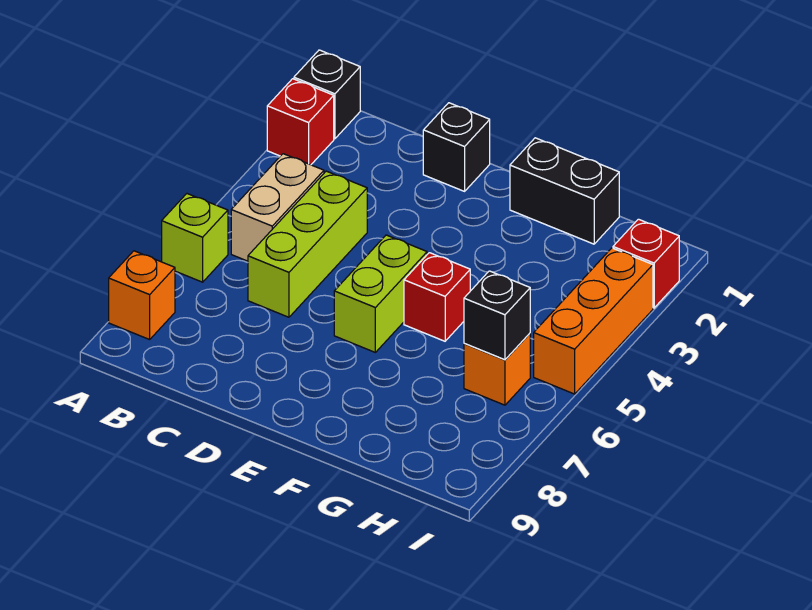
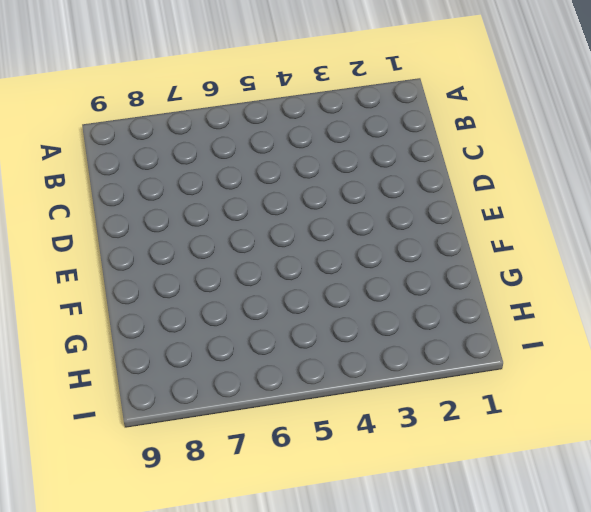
none -> black brick A1 level 1
none -> red brick A2 level 1
none -> lime brick A6 level 1

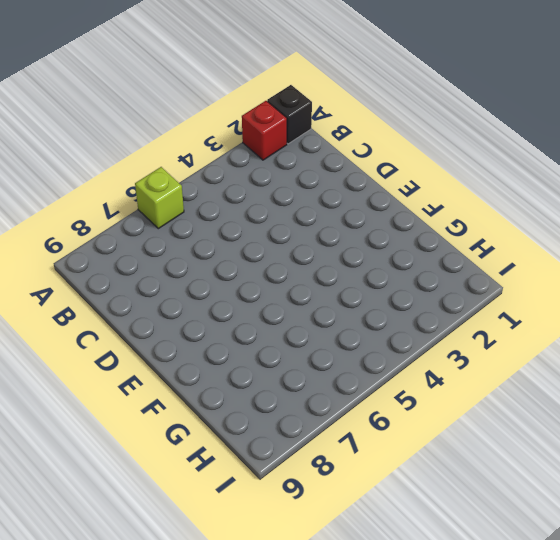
none -> orange brick A8 level 1
none -> tan brick B4:B5 level 1
none -> lime brick C4:C6 level 1

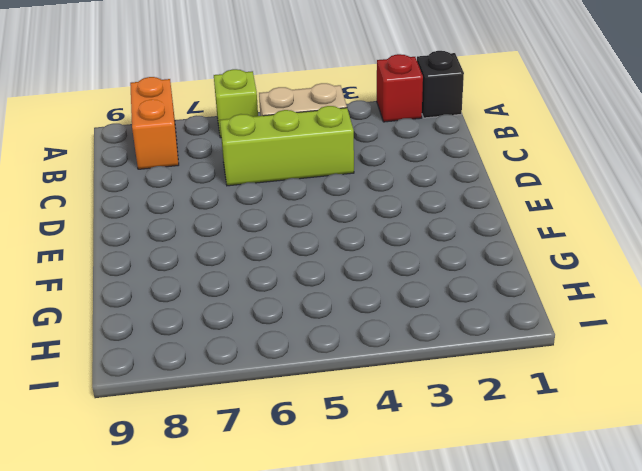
orange brick A8:B8 level 1 -> orange brick A8 level 1
none -> black brick D1 level 1
none -> lime brick E5:E6 level 1
none -> black brick F1:G1 level 1

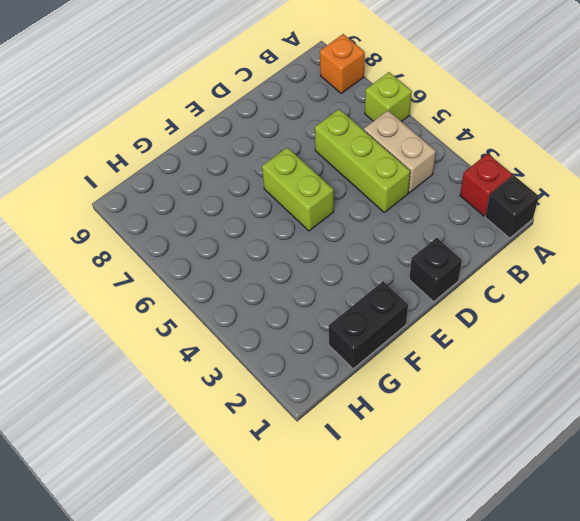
none -> red brick F5 level 1
none -> orange brick H6 level 1
none -> red brick I2 level 1

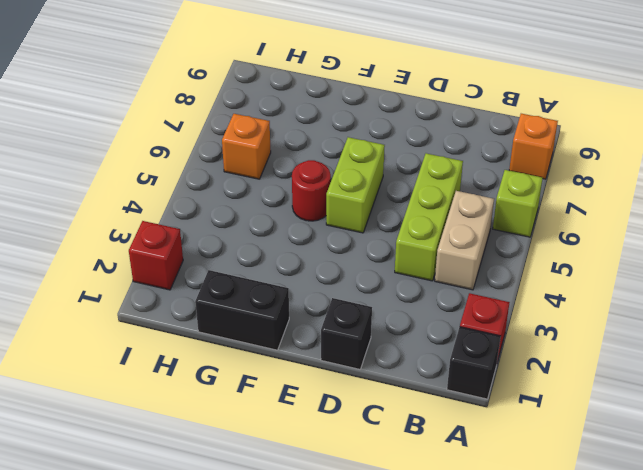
red round brick F5 level 1 -> red brick F5 level 1
none -> orange brick I3:I5 level 1
none -> black brick H6 level 2

